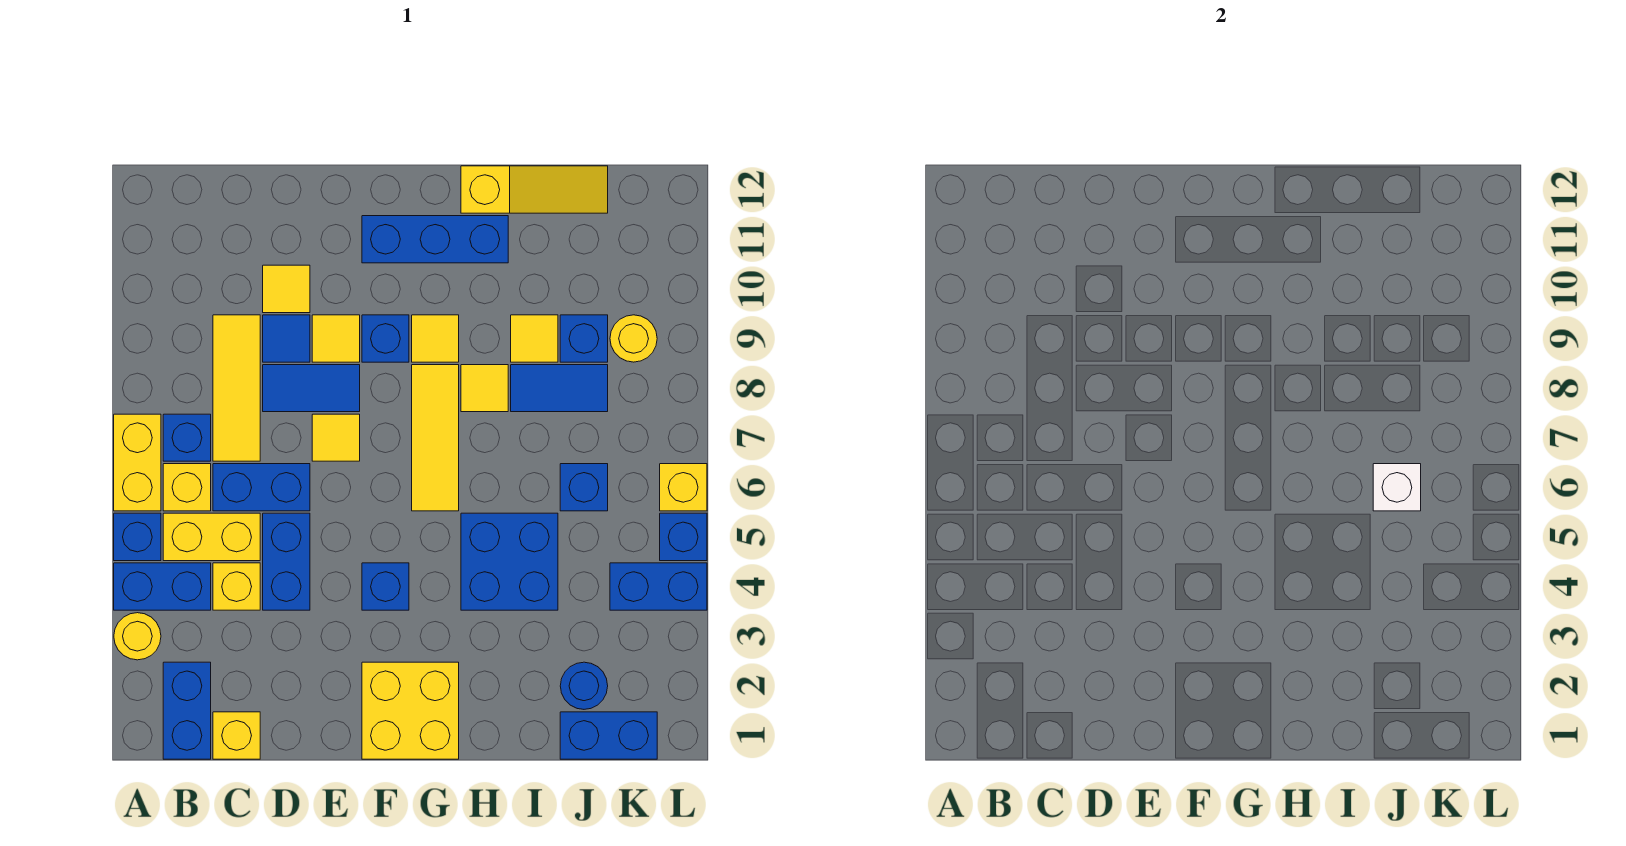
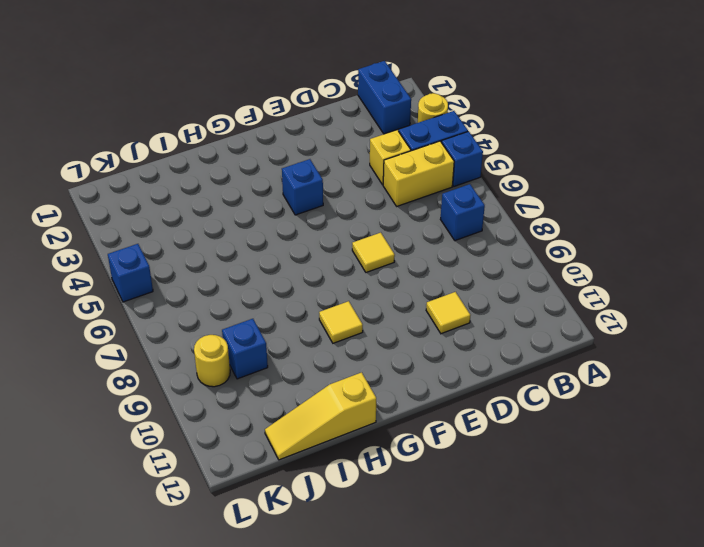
none -> yellow brick A6:A7 level 1
none -> yellow brick B6 level 1
none -> yellow brick C1 level 1
none -> blue brick C6:D6 level 1

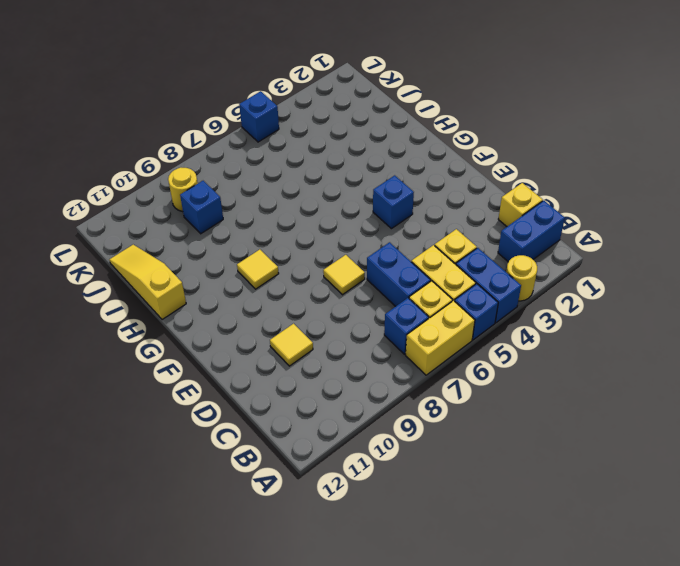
none -> yellow tile C7:C9 level 1
none -> blue brick D4:D5 level 1
none -> blue tile D8:E8 level 1
none -> blue tile D9 level 1

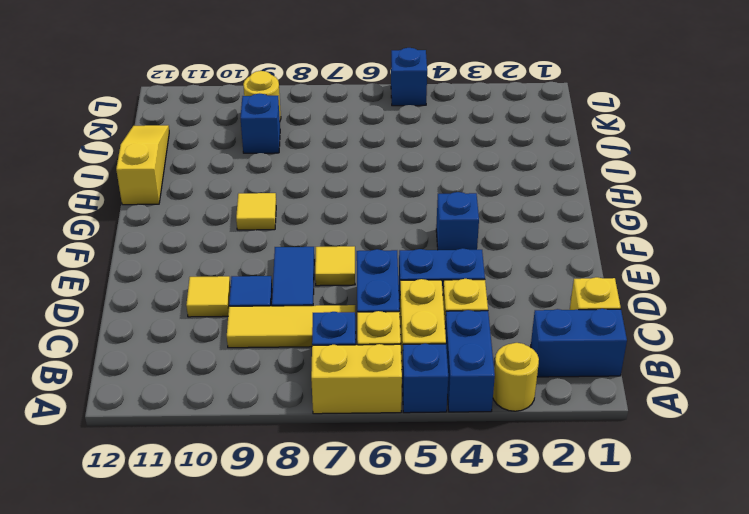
none -> yellow tile E9 level 1
none -> yellow brick F1:G2 level 1
none -> blue brick F9 level 1
none -> blue brick F11:H11 level 1

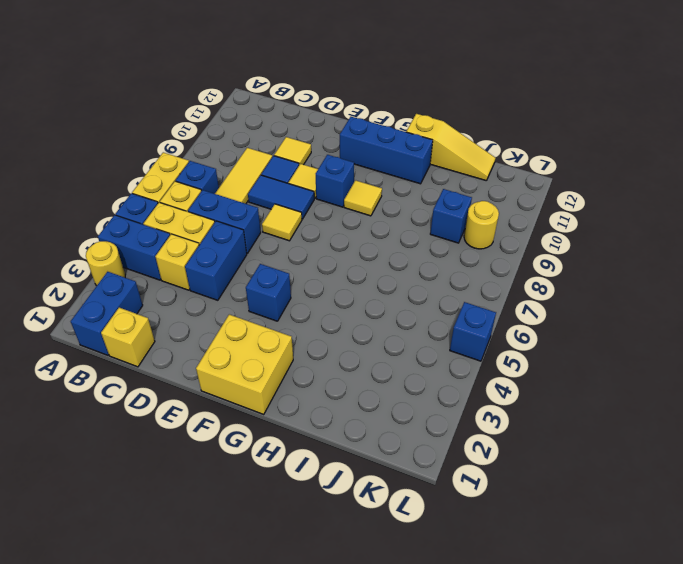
none -> yellow tile G6:G8 level 1
none -> blue brick H4:I5 level 1
none -> yellow tile H8 level 1
none -> blue tile I8:J8 level 1

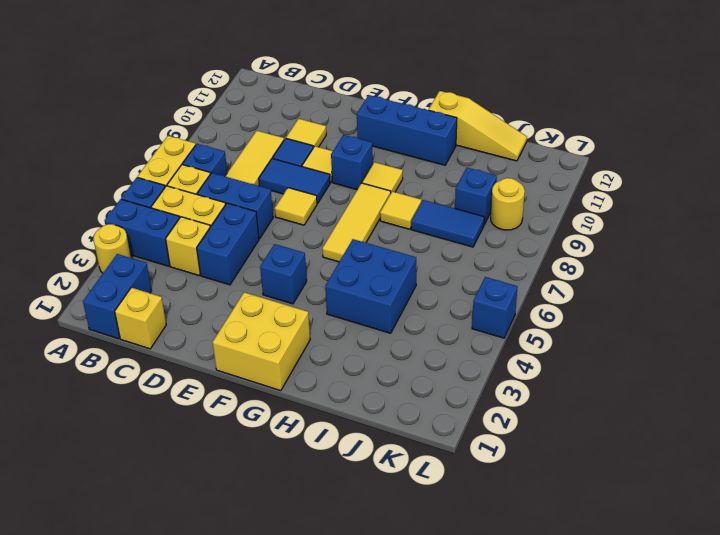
none -> yellow tile I9 level 1
none -> blue brick J1:K1 level 1
none -> blue round brick J2 level 1
none -> blue brick J6 level 1

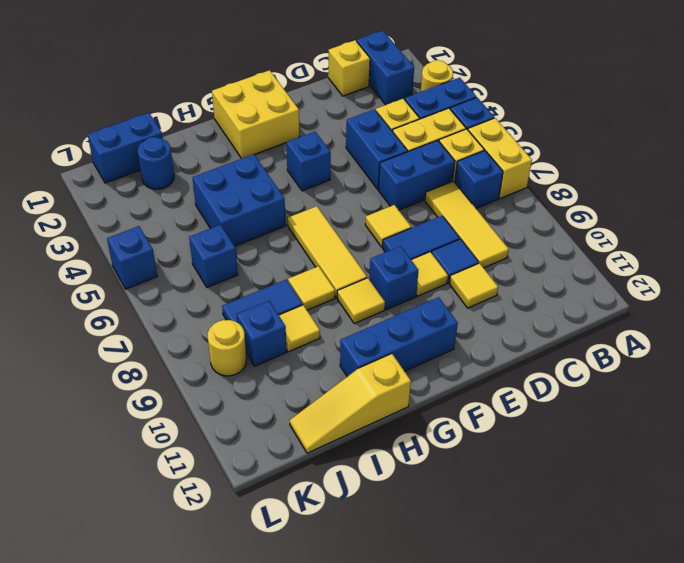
none -> blue brick K4:L4 level 1
none -> yellow brick L6 level 1
none -> white brick J6 level 2

